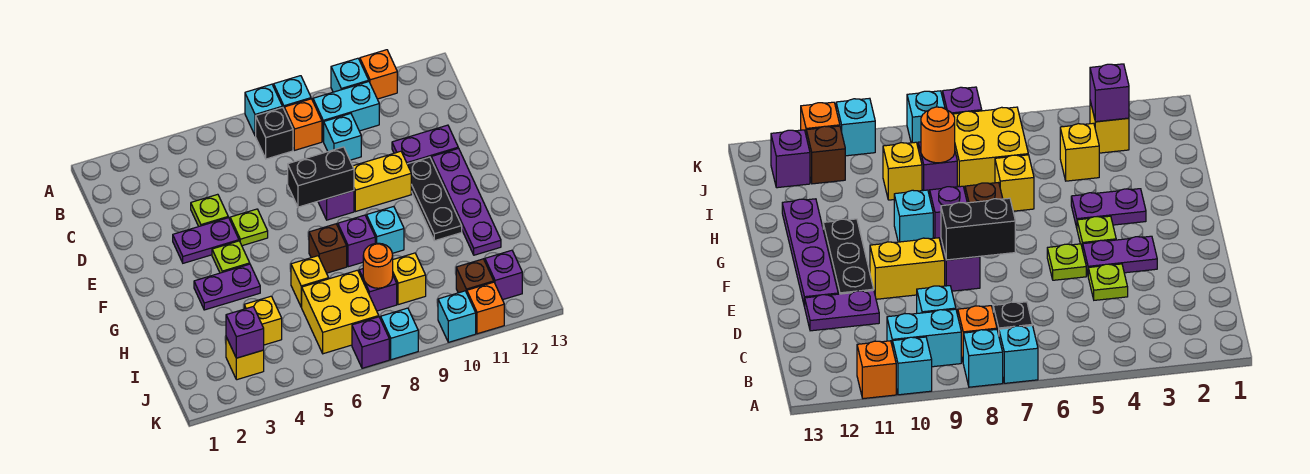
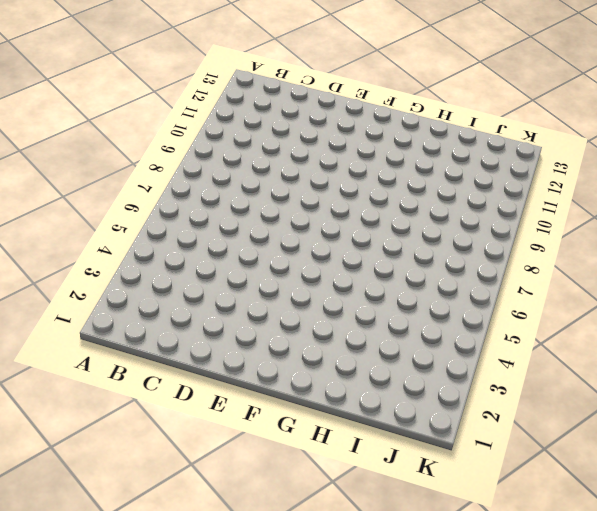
none -> cyan brick A7 level 1
none -> cyan brick A8 level 1
none -> cyan brick A10 level 1
none -> orange brick A11 level 1

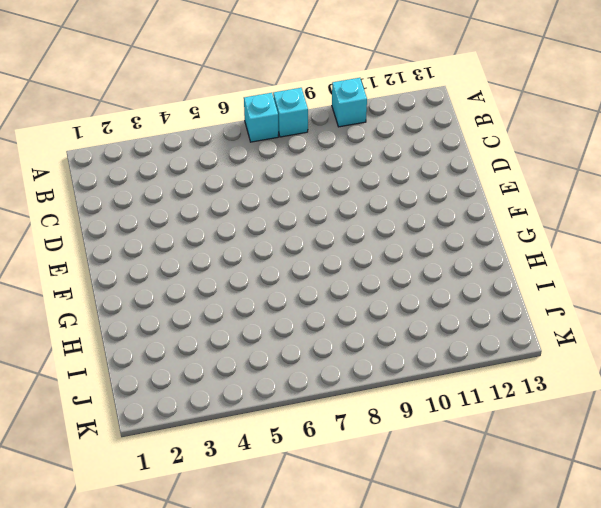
none -> orange brick A11 level 1
none -> black brick B7 level 1
none -> orange brick B8 level 1
none -> cyan brick B9:B10 level 1

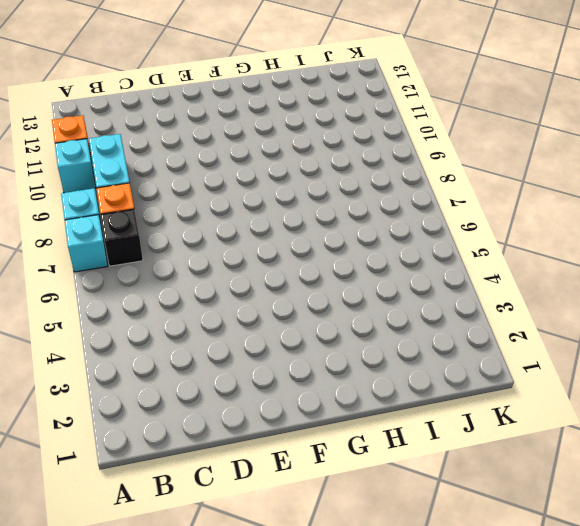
none -> cyan brick C9 level 1
none -> lime plate D4 level 1
none -> purple plate D11:D12 level 1
none -> purple plate E3:E4 level 1

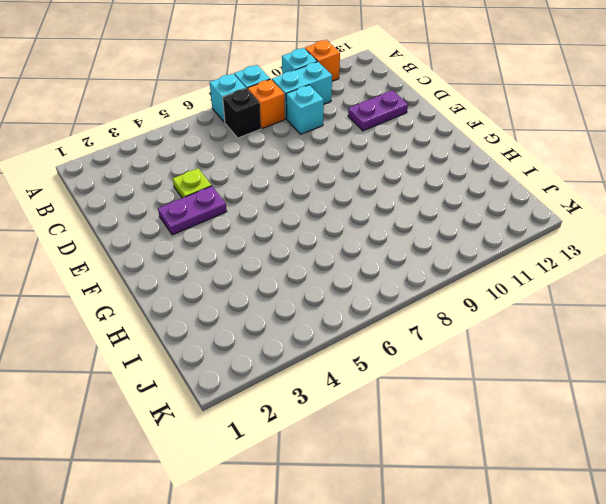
none -> lime plate E5 level 1
none -> purple brick E8 level 1
none -> yellow brick E9:E10 level 1
none -> black plate E11:G11 level 1

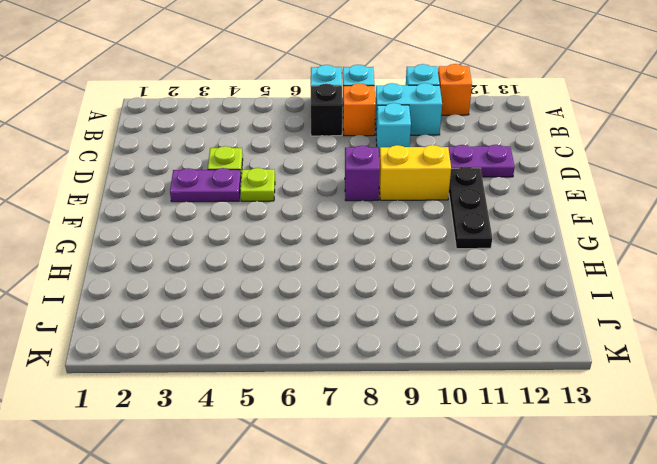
none -> purple plate E12:H12 level 1
none -> lime plate F4 level 1
none -> purple plate G3:G4 level 1
none -> brown brick G7 level 1

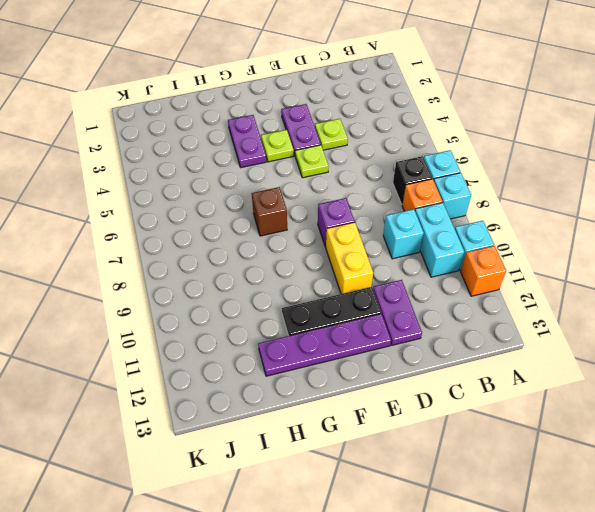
none -> purple brick G8 level 1
none -> cyan brick G9 level 1
none -> yellow brick H6 level 1
none -> yellow brick I4 level 1

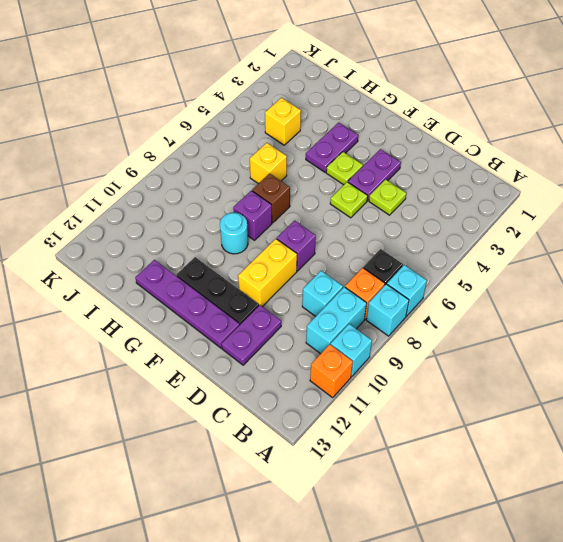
cyan round brick G9 level 1 -> cyan brick G9 level 1
none -> yellow brick I6:J7 level 1
none -> purple brick I8 level 1
none -> yellow brick I9 level 1
none -> yellow brick J3 level 1

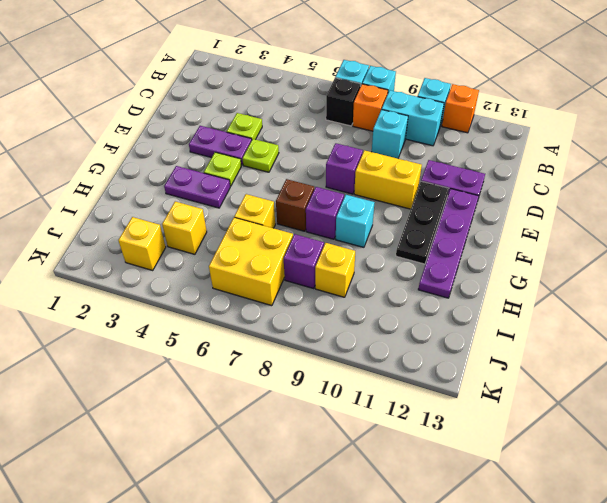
none -> brown brick J11 level 1
none -> purple brick J12 level 1
none -> purple brick K7 level 1
none -> cyan brick K8 level 1

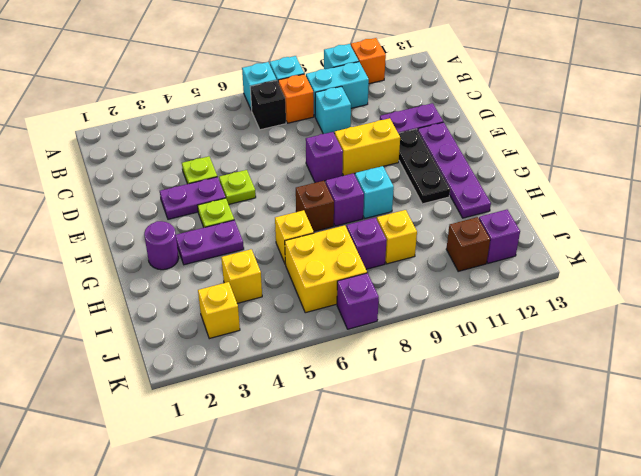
purple round brick G2 level 1 -> none
none -> cyan brick K8 level 1
none -> cyan brick K10 level 1
none -> orange brick K11 level 1
none -> black brick E7:E8 level 2

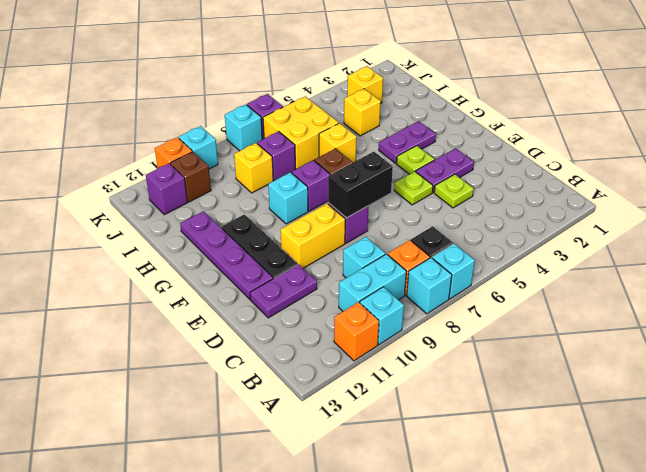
none -> orange round brick I8 level 2
none -> purple brick J3 level 2

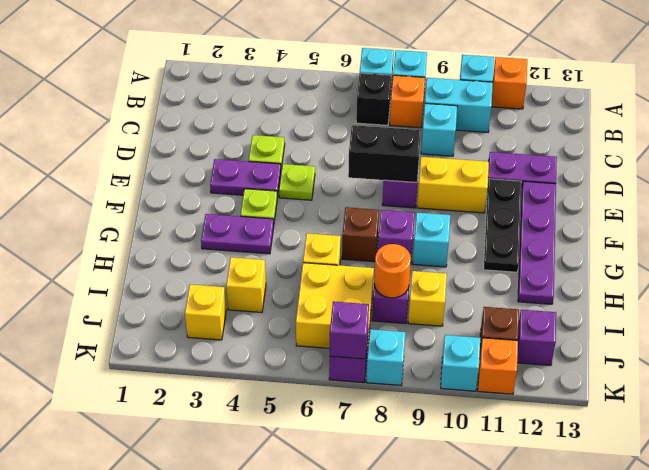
purple brick K7 level 2 -> purple brick J3 level 2

